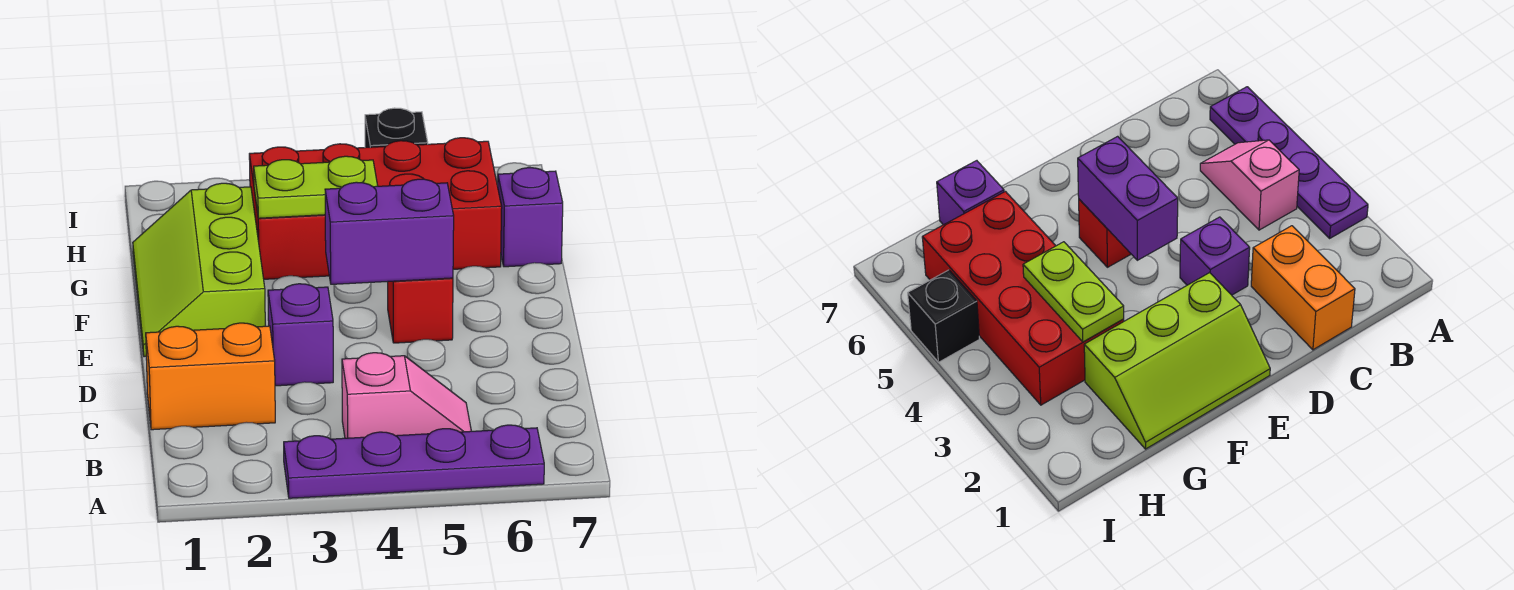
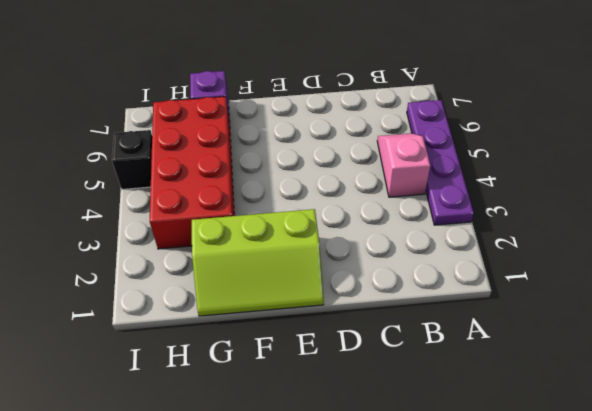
none -> orange brick C1:C2 level 1
none -> purple brick D3 level 1

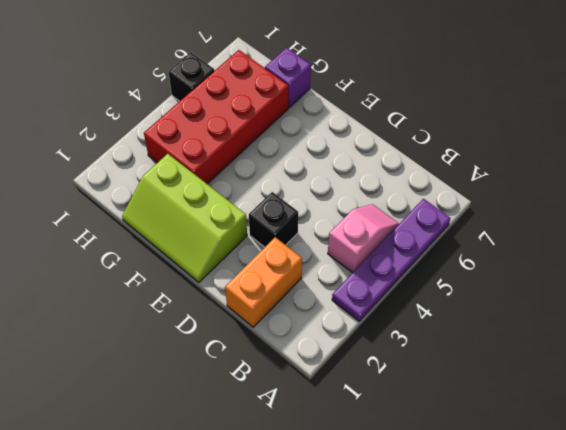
black brick D3 level 1 -> purple brick D3 level 1
none -> red brick E5 level 1
none -> purple brick E4:E5 level 2

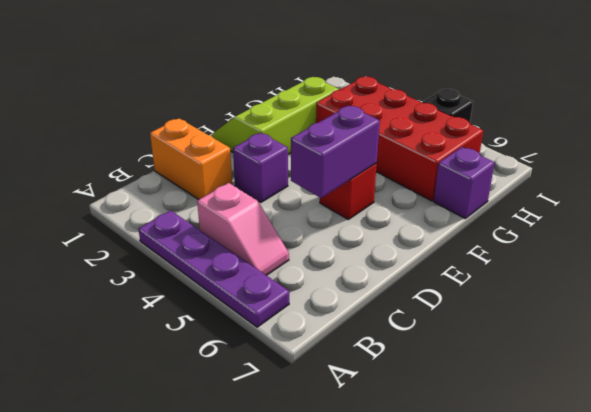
purple brick D5:E5 level 2 -> purple brick E4:E5 level 2
none -> lime plate G3:G4 level 2

